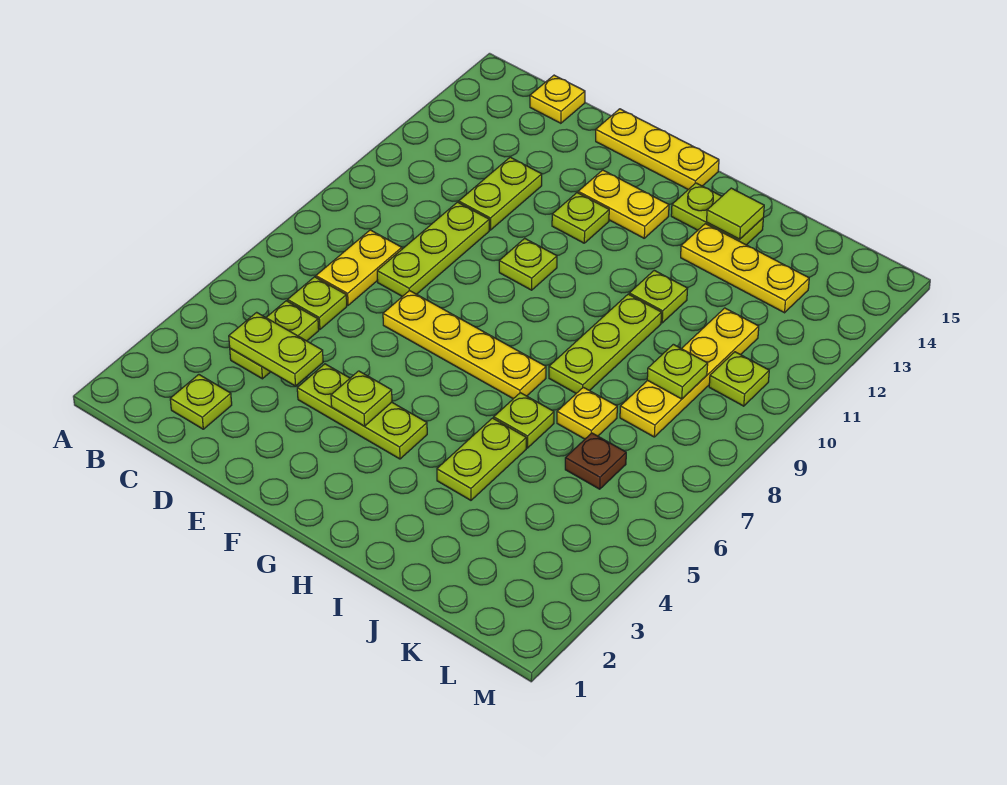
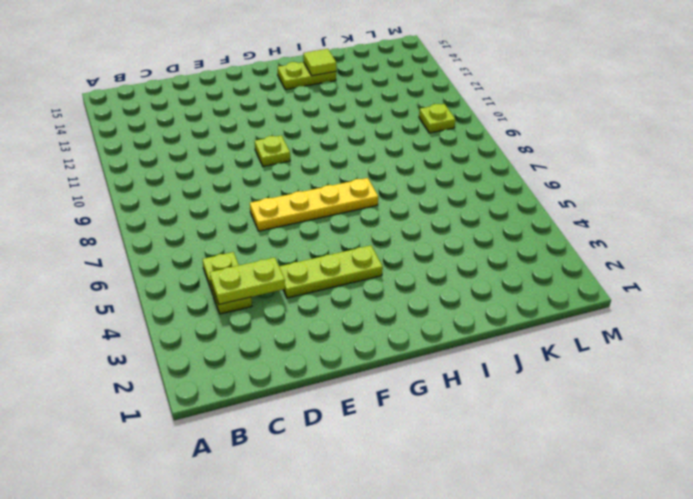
none -> lime plate C2 level 1
none -> lime plate C6 level 1
none -> yellow plate C7:C8 level 1

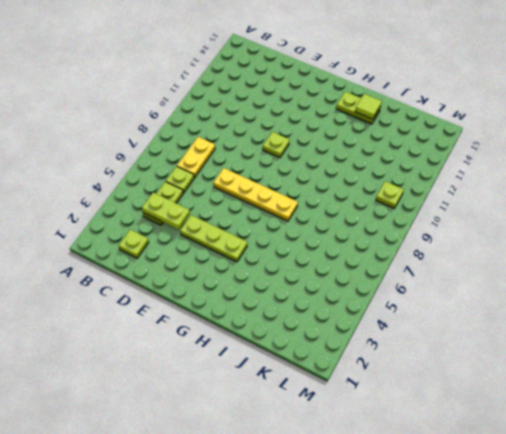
none -> yellow plate C15 level 1
none -> lime plate D8:D10 level 1
none -> lime plate D11:D12 level 1

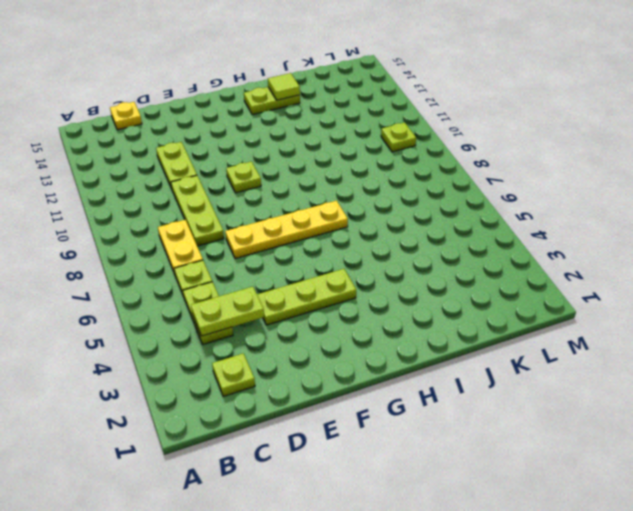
none -> yellow plate E15:G15 level 1
none -> lime plate F12 level 1
none -> yellow plate F13:G13 level 1

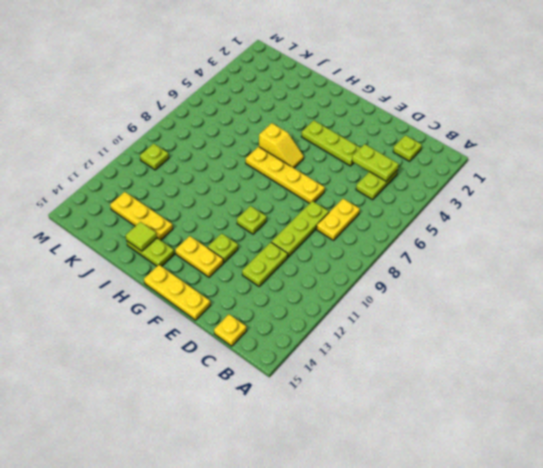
yellow slope G6:H6 level 1 top H -> none
none -> lime plate C6 level 1
none -> lime plate I4:I5 level 1
none -> lime plate I6 level 1

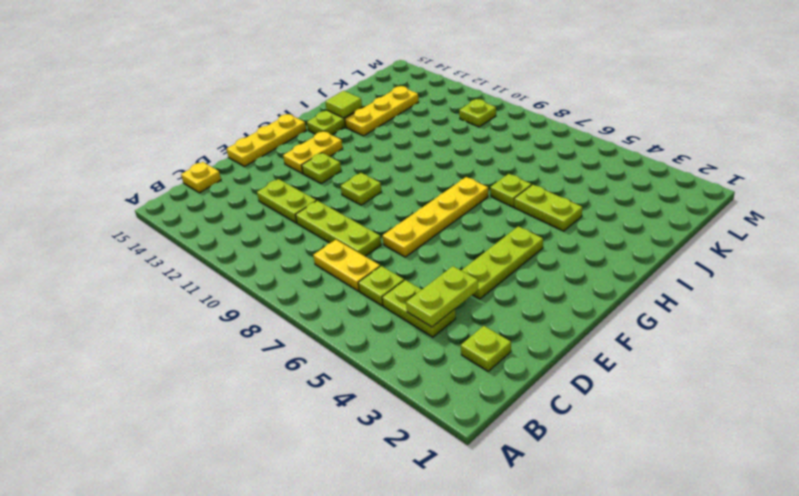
none -> lime plate I8:I10 level 1
none -> lime plate I11 level 1
none -> yellow plate J7 level 1

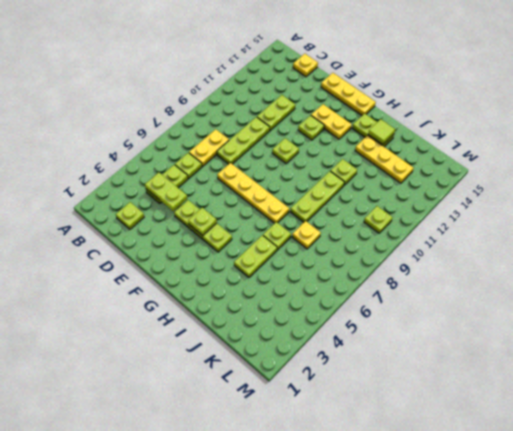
none -> brown plate K6 level 1
none -> yellow plate K8:K11 level 1
none -> lime plate K9 level 2

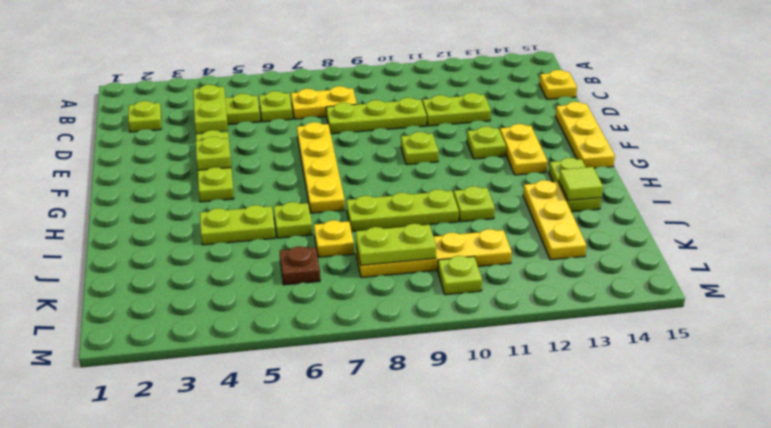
lime plate K8:K9 level 2 -> lime plate K9 level 2

